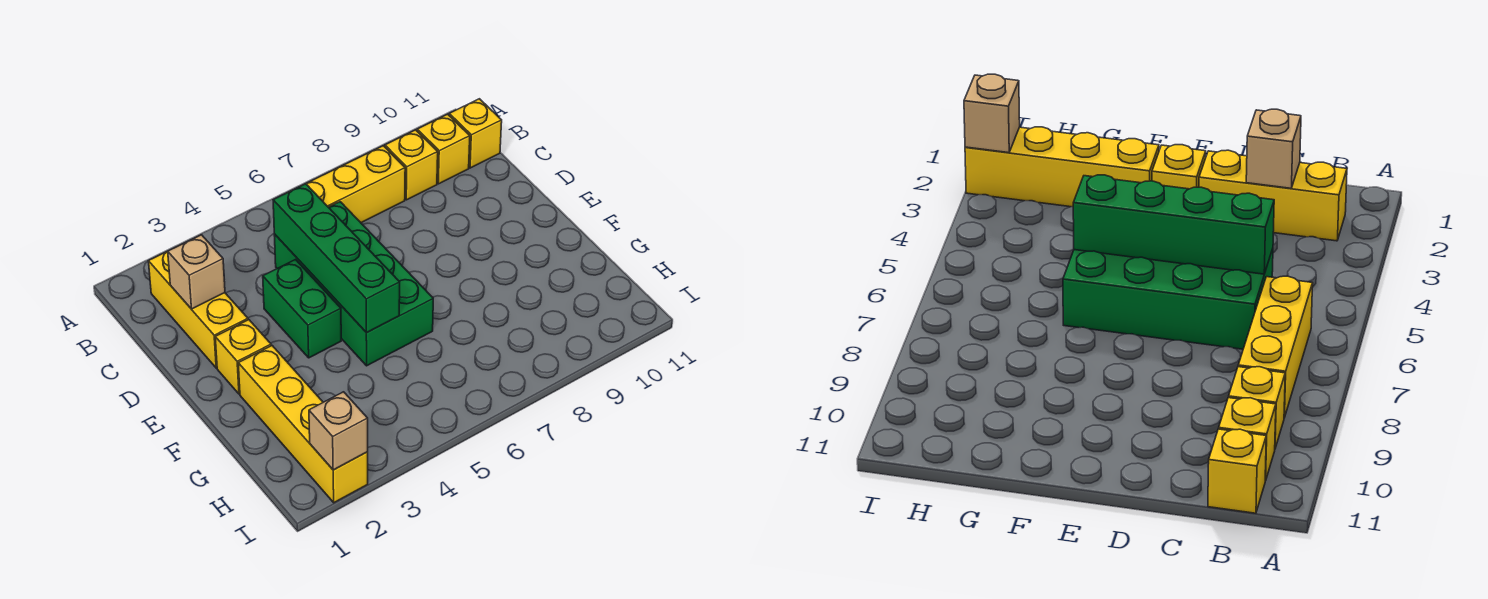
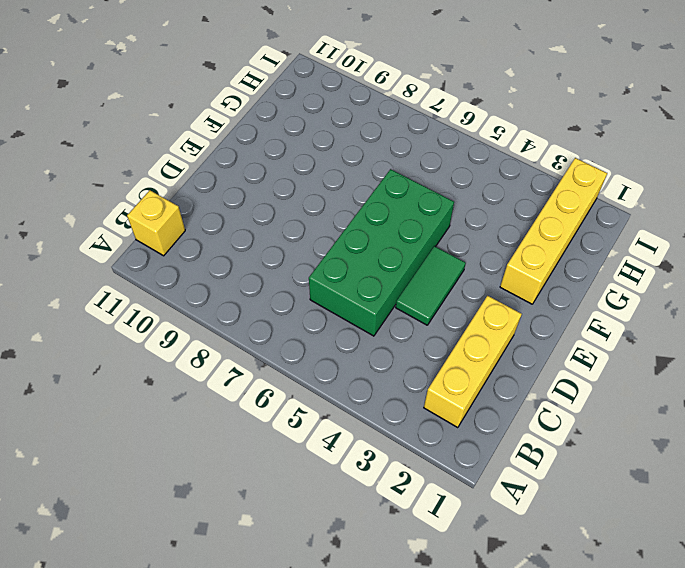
green tile D4:E4 level 1 -> green brick D4:E4 level 1
none -> yellow brick B6:B8 level 1
none -> yellow brick B9 level 1
none -> yellow brick B10 level 1

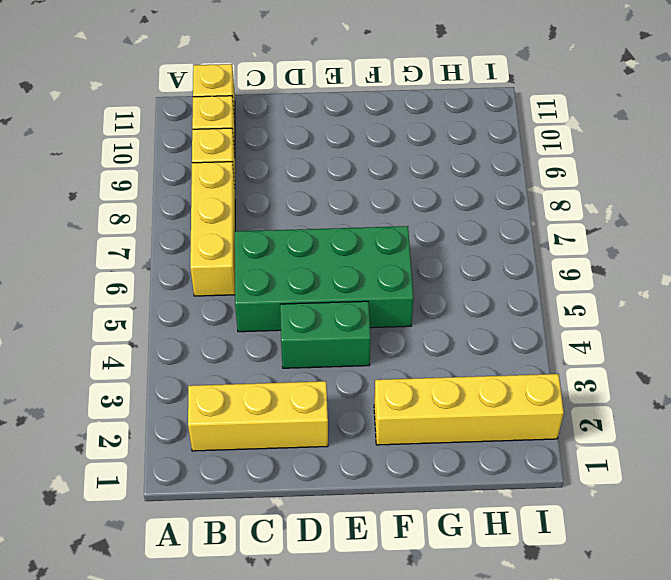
none -> yellow brick E2 level 1
none -> tan brick C2 level 2
none -> green brick C5:F5 level 2

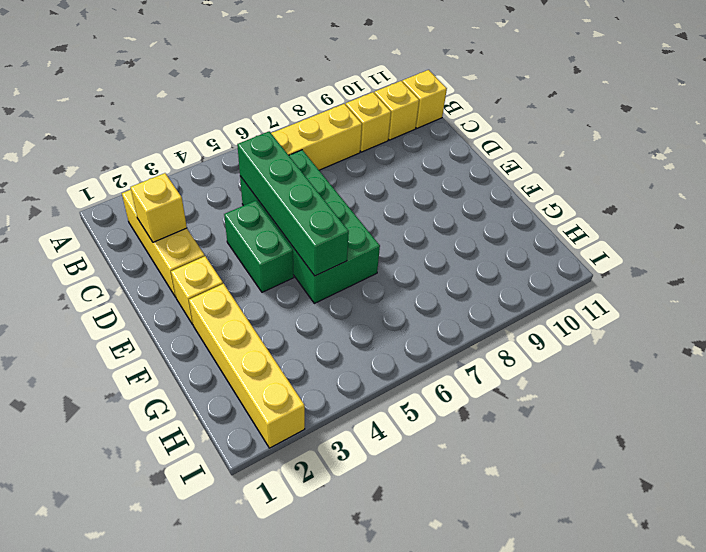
yellow brick C2 level 2 -> tan brick C2 level 2
none -> tan brick I2 level 2

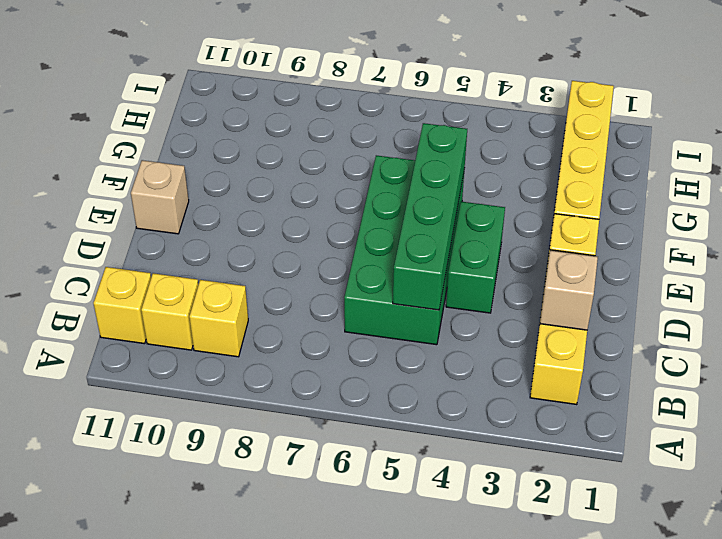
tan brick E11 level 1 -> tan brick I2 level 2
none -> yellow brick B6:B8 level 1

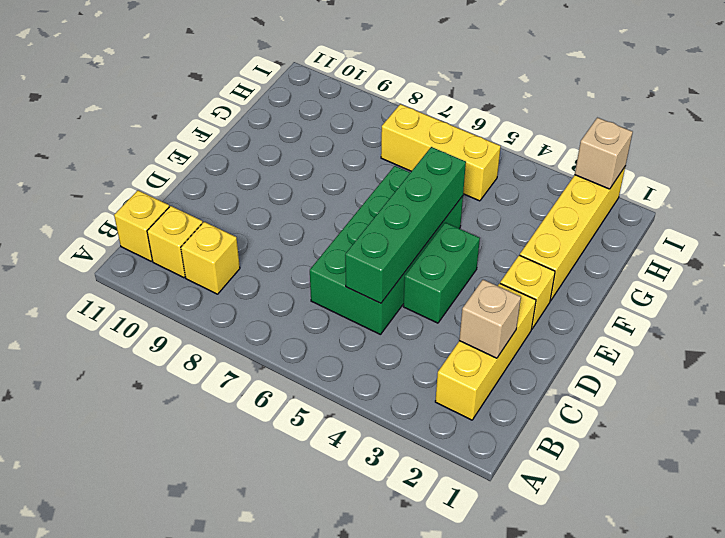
yellow brick H5:H7 level 1 -> yellow brick B6:B8 level 1

